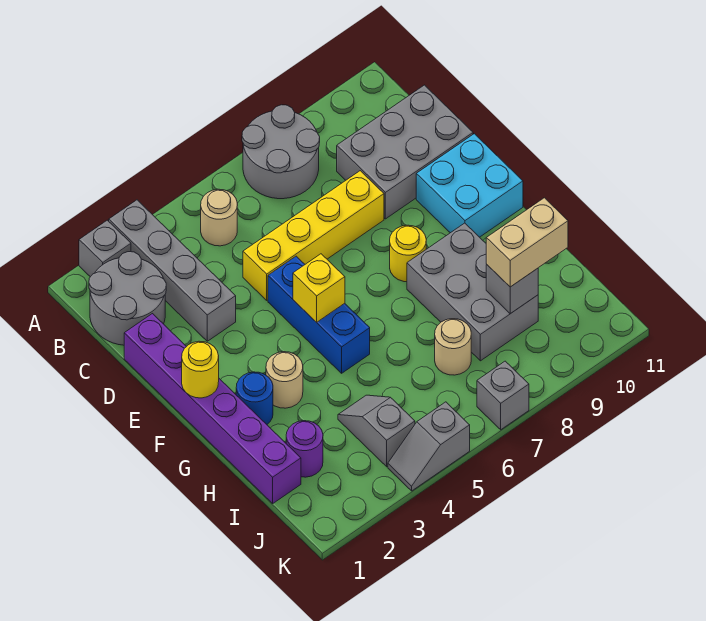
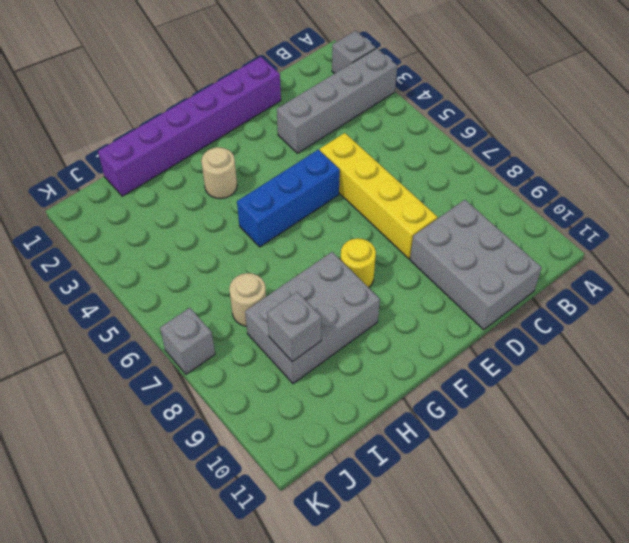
none -> grey round brick A7:B8 level 1
none -> grey round brick B1:C2 level 1
none -> tan round brick B5 level 1

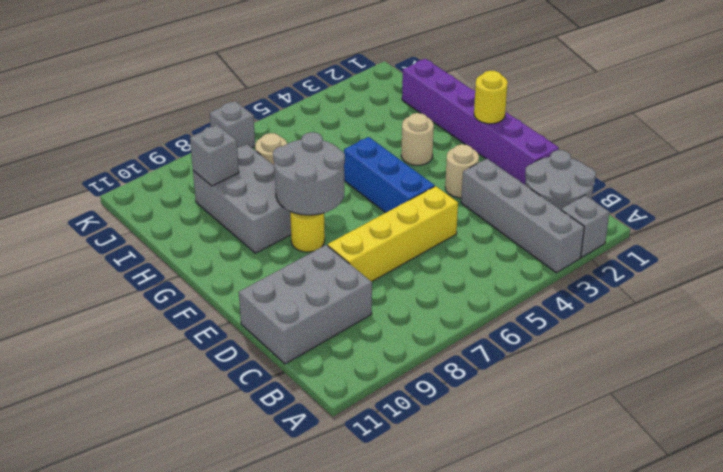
tan round brick E3 level 1 -> tan round brick B5 level 1
grey round brick F7:G8 level 2 -> grey round brick A7:B8 level 1
none -> cyan brick E10:F11 level 1
none -> blue round brick G2 level 1
none -> purple round brick I2 level 1

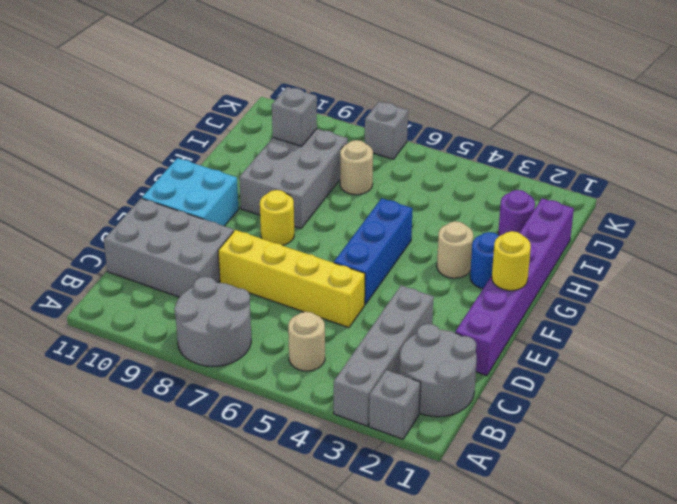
none -> grey slope I4:J4 level 1 top J
none -> grey slope K4:K5 level 1 top 5
none -> yellow brick F5 level 2

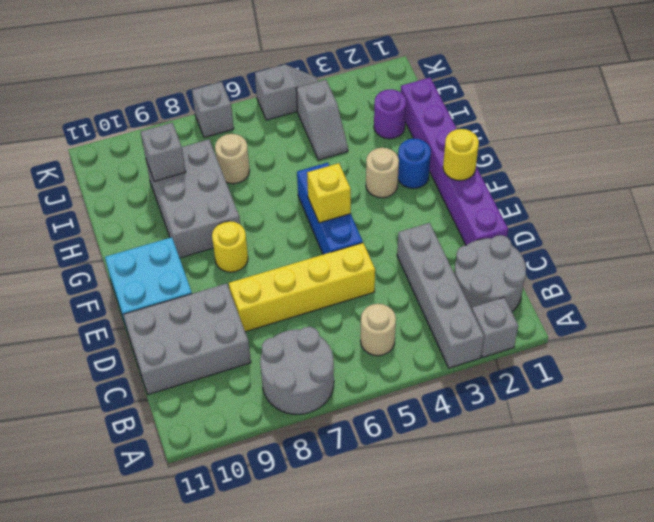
none -> tan brick I9:I10 level 3

